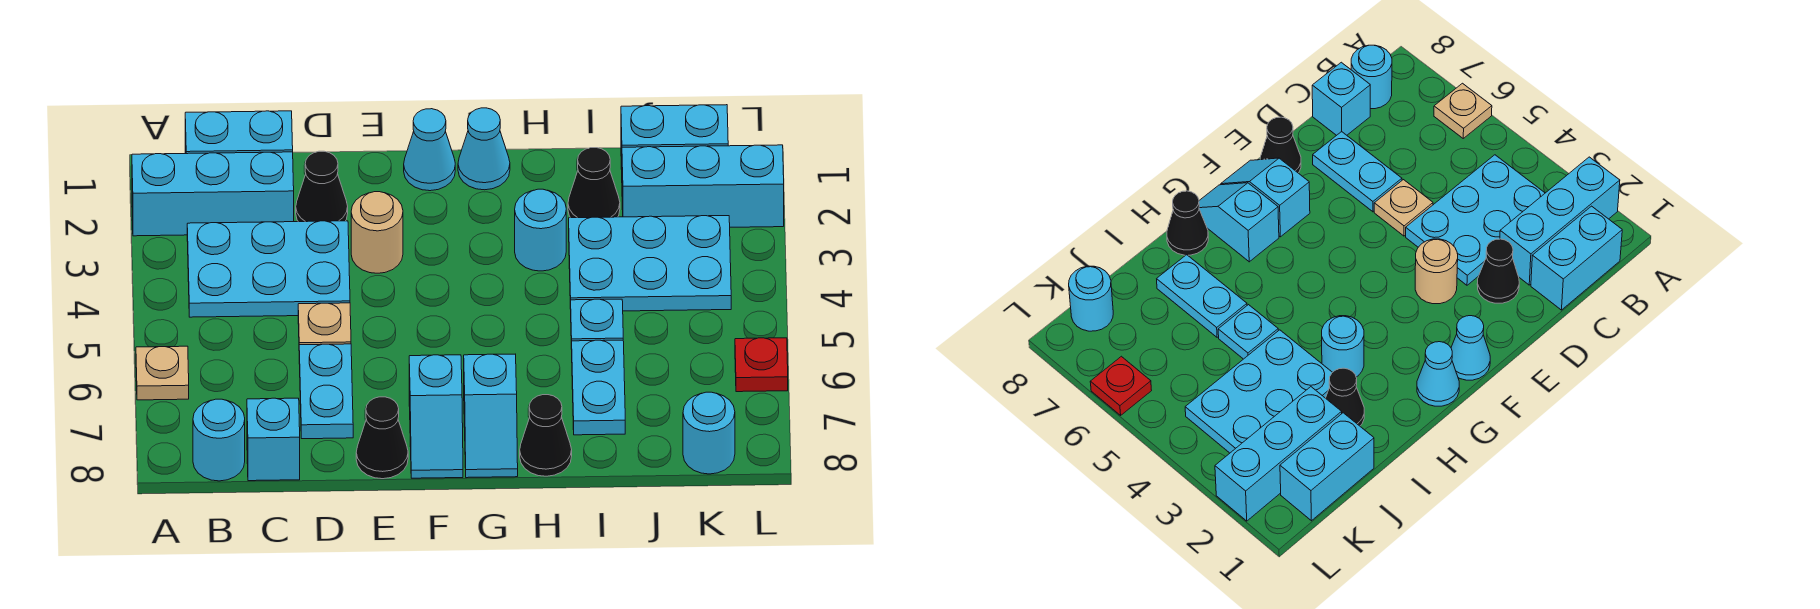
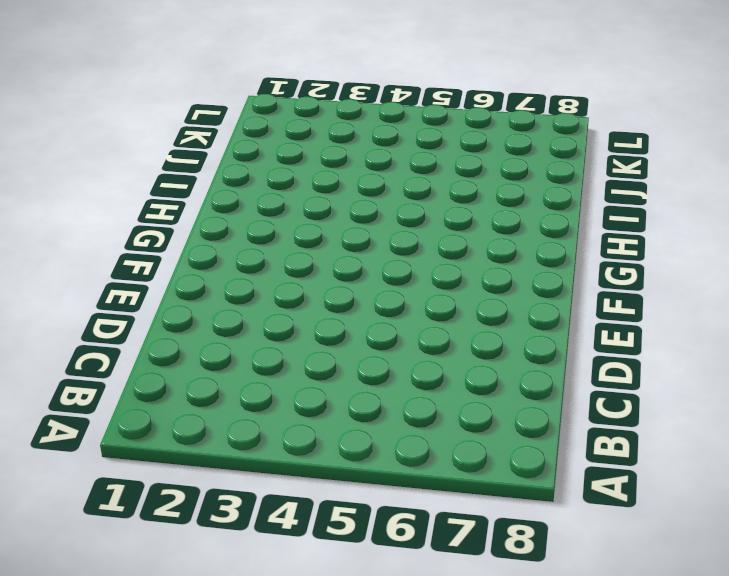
none -> cyan brick A2:C2 level 1
none -> tan plate A6 level 1
none -> cyan brick B1:C1 level 1

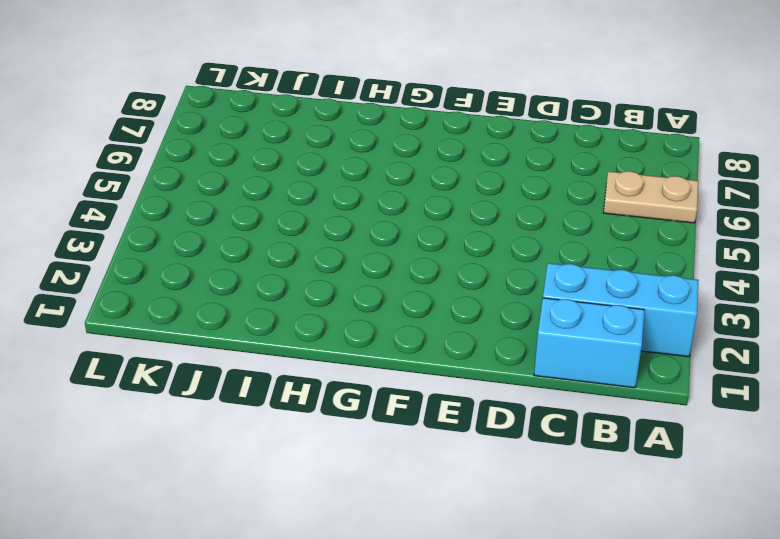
tan plate A6:B6 level 1 -> tan plate A6 level 1
none -> cyan plate B3:D4 level 1
none -> cyan round brick B8 level 1
none -> cyan brick C8 level 1

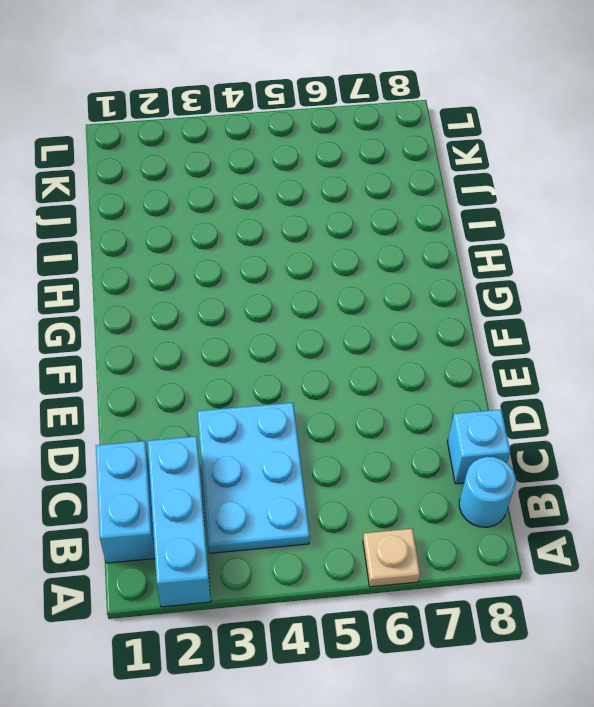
none -> black cone D2 level 1
none -> tan plate D5 level 1
none -> cyan plate D6:D7 level 1

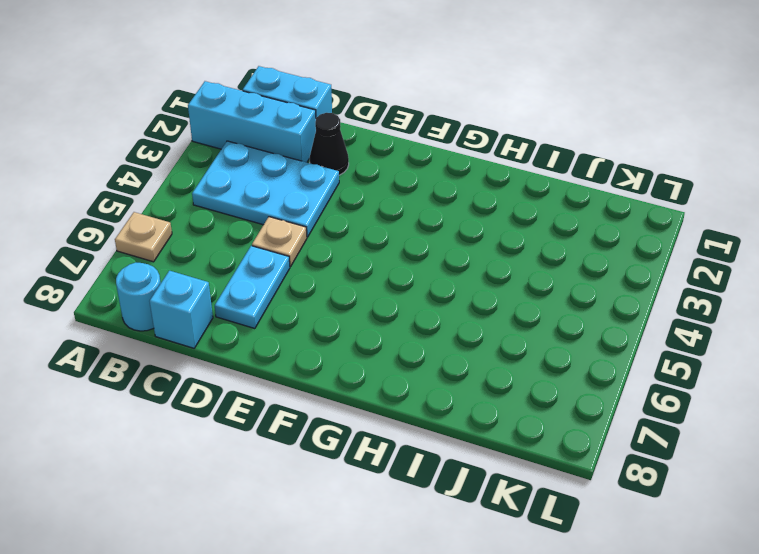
none -> tan round brick E3 level 1
none -> black cone E8 level 1
none -> cyan cone F1 level 1

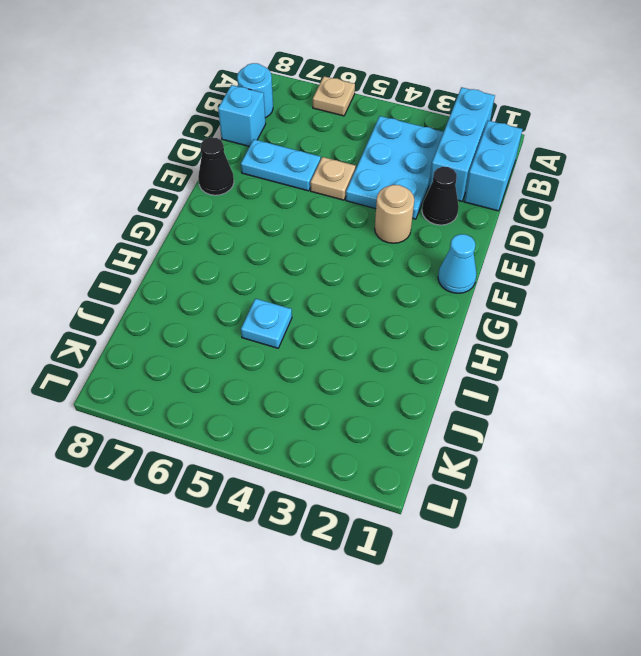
none -> cyan slope F7:F8 level 1 top 7
none -> cyan cone G1 level 1
none -> cyan slope G7:G8 level 1 top 7

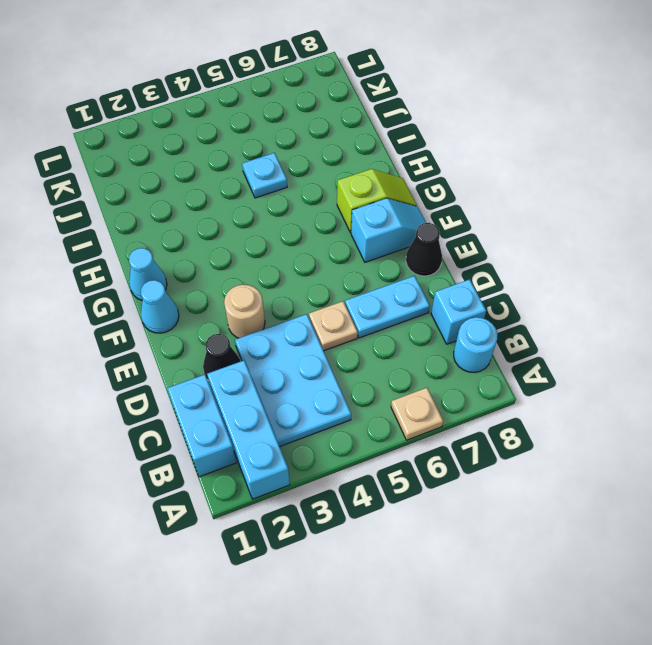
lime slope G7:G8 level 1 top 7 -> cyan slope G7:G8 level 1 top 7
none -> cyan round brick H3 level 1
none -> black cone H8 level 1
none -> black cone I2 level 1

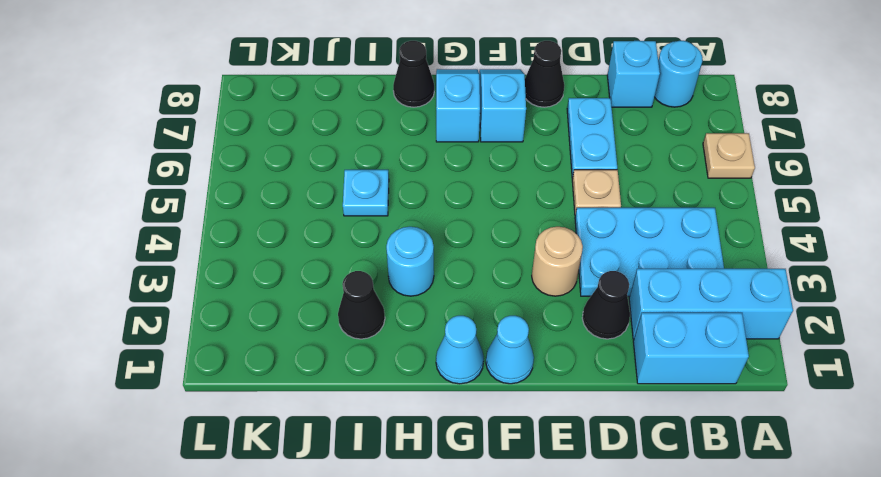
none -> cyan plate I3:K4 level 1
none -> cyan plate I6:I7 level 1
none -> cyan brick J1:K1 level 1

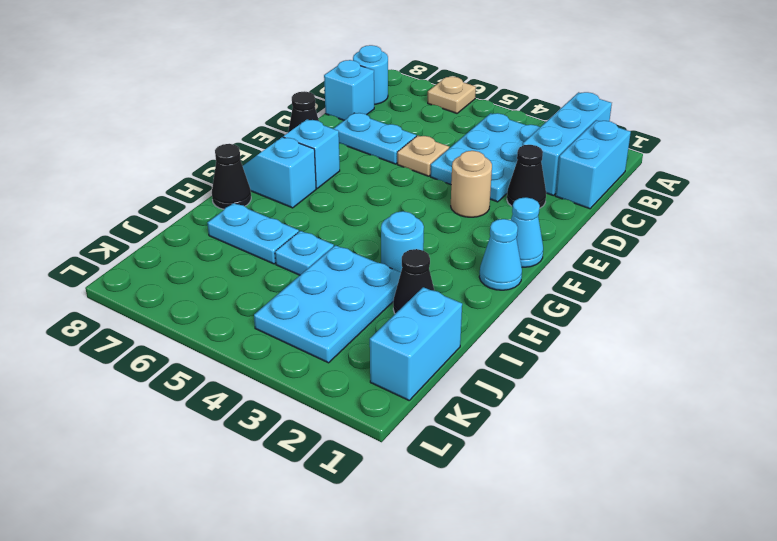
none -> cyan brick J2:L2 level 1
none -> cyan round brick K8 level 1
none -> red plate L6 level 1

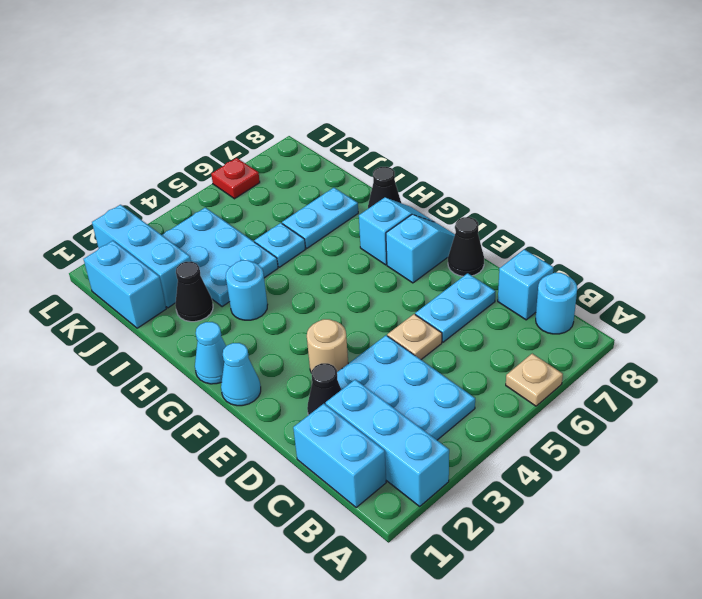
none -> cyan round brick K8 level 1

